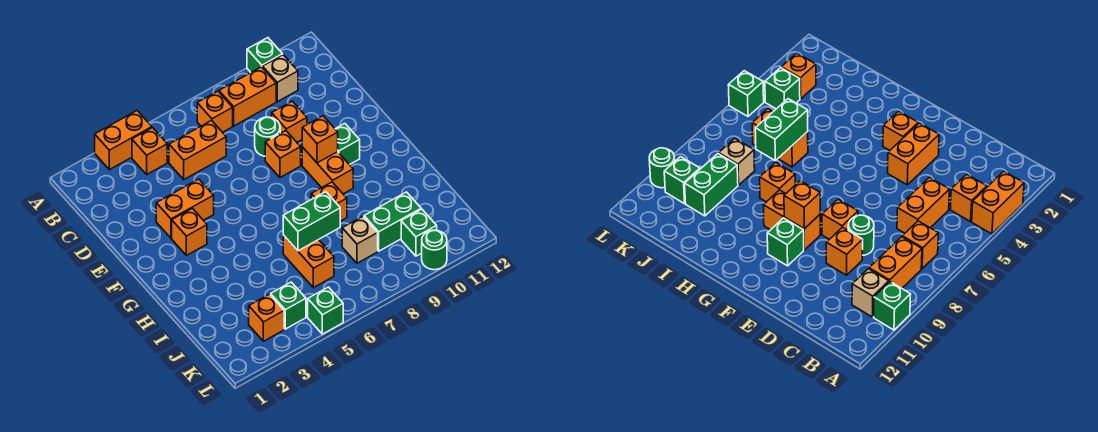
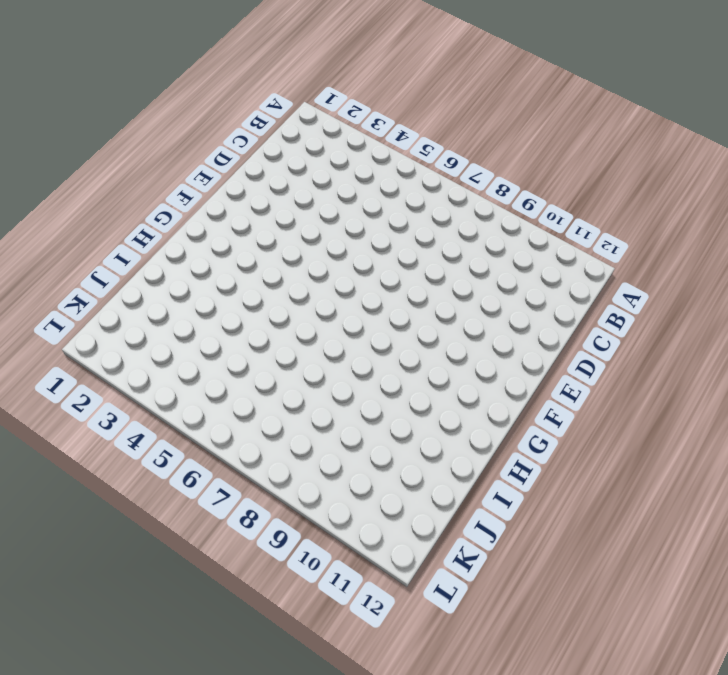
none -> orange brick A3:A4 level 1
none -> green brick A10 level 1
none -> orange brick B4 level 1

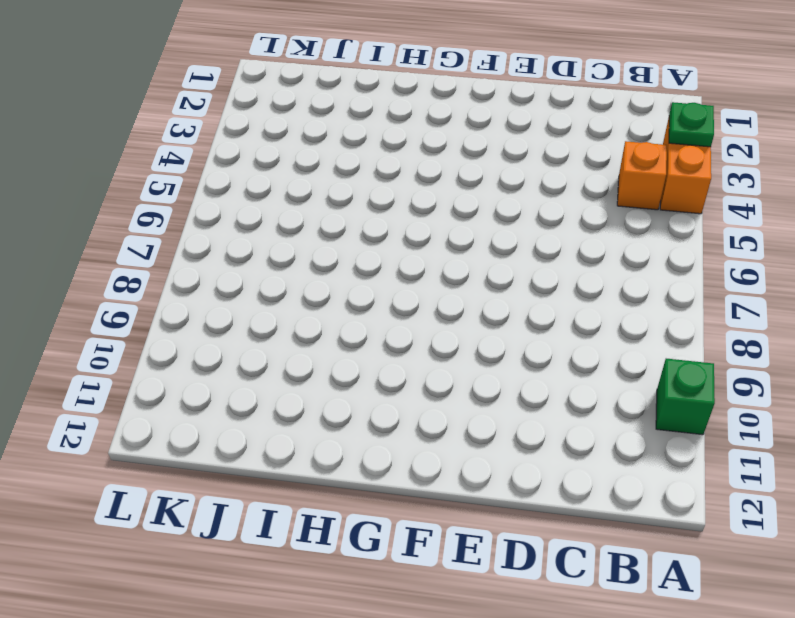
green plate A3 level 2 -> none
none -> orange brick B7 level 1
none -> orange brick B8:B9 level 1
none -> tan brick B10 level 1

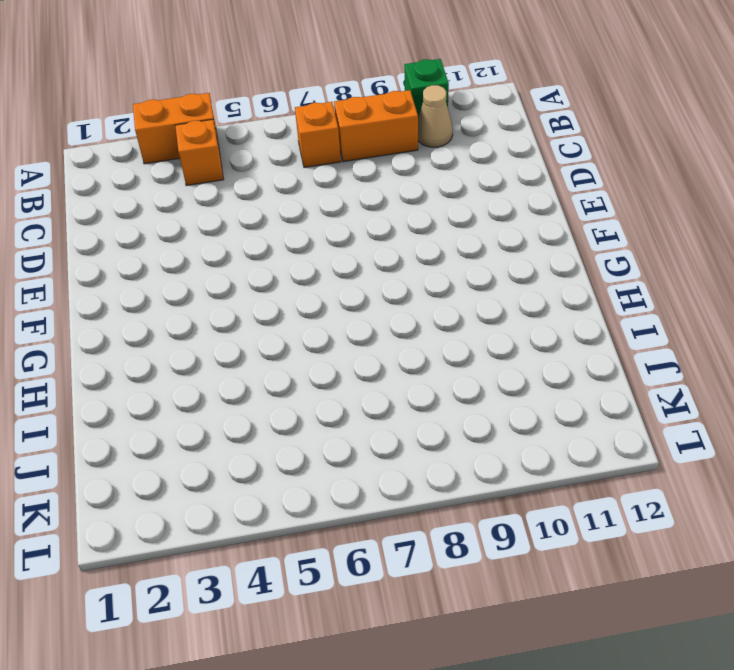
tan cone B10 level 1 -> tan brick B10 level 1
none -> orange brick C5:C6 level 1
none -> green round brick D8 level 1
none -> orange brick D9 level 1

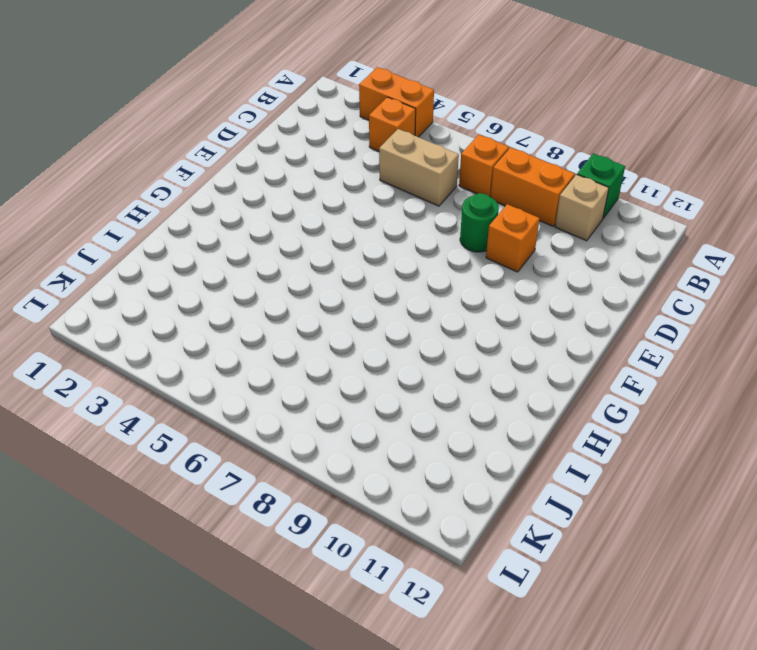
tan brick C5:C6 level 1 -> orange brick C5:C6 level 1
none -> orange brick E3:E4 level 1
none -> orange brick E8 level 1
none -> orange brick F3 level 1

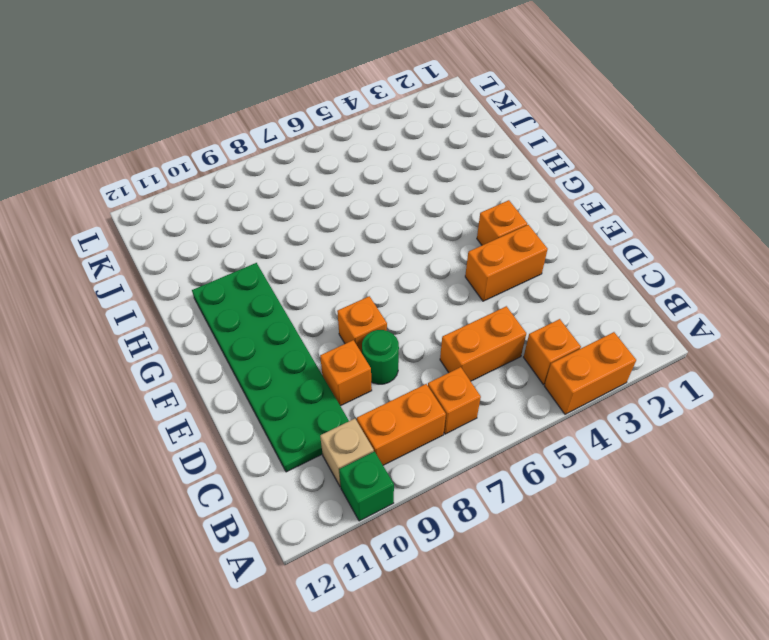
green plate C10:H11 level 1 -> green brick F10 level 1
none -> orange brick F9:G9 level 1
none -> orange brick H8 level 1
none -> orange brick I6:J6 level 1

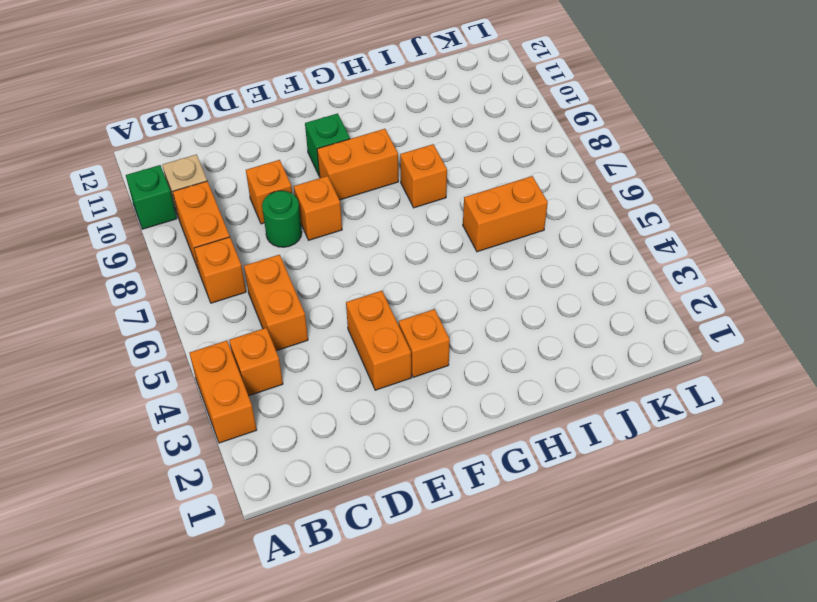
none -> tan brick J8 level 1
none -> green brick J9:J10 level 1
none -> orange brick K3 level 1

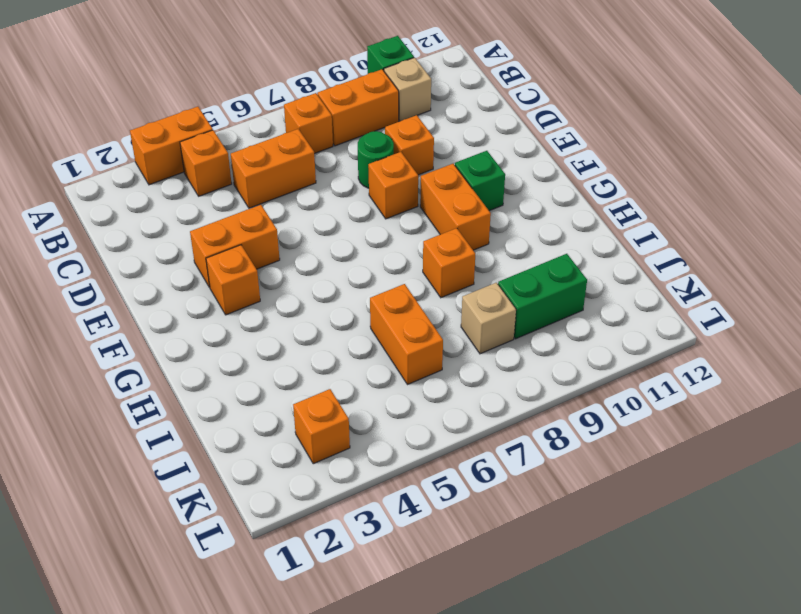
none -> green brick K4 level 1
none -> green brick K10 level 1
none -> green brick L5 level 1

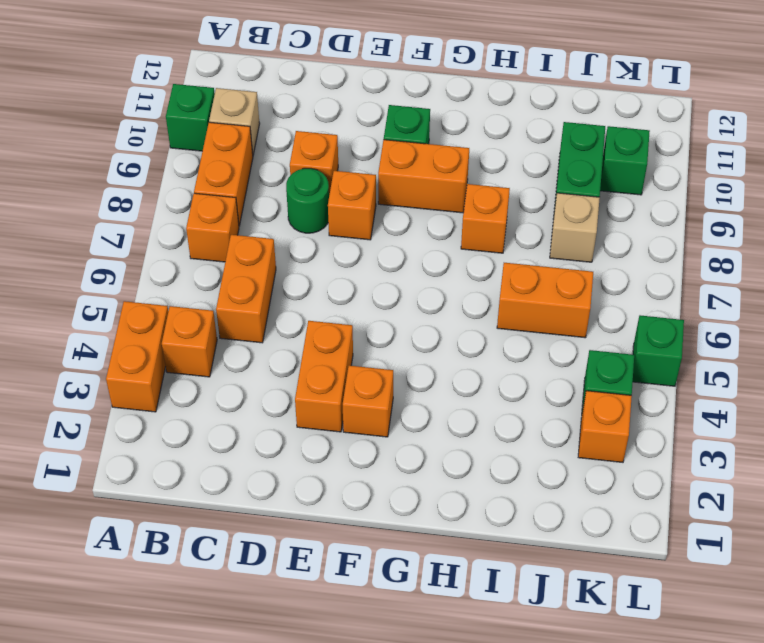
none -> green round brick L10 level 1
none -> orange brick F9 level 2
none -> green brick I6:I7 level 2

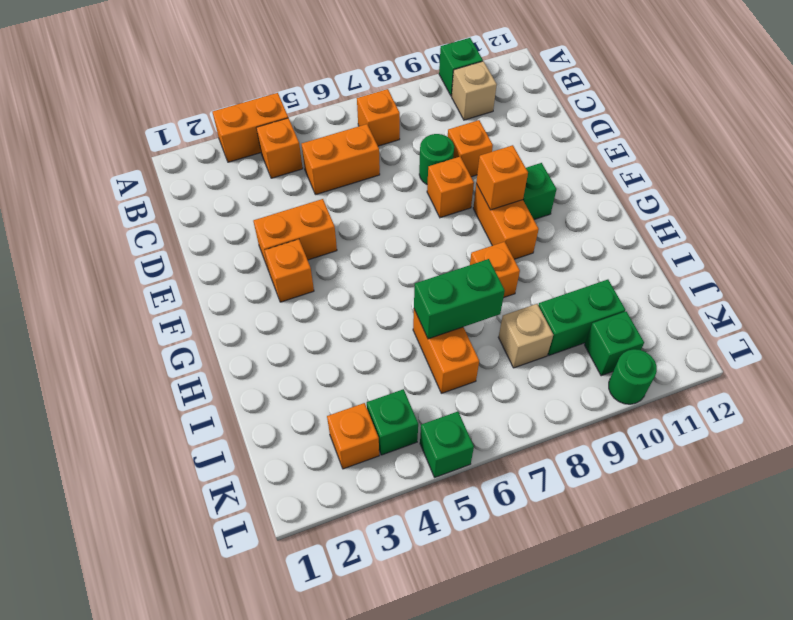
none -> orange brick B8:B9 level 1

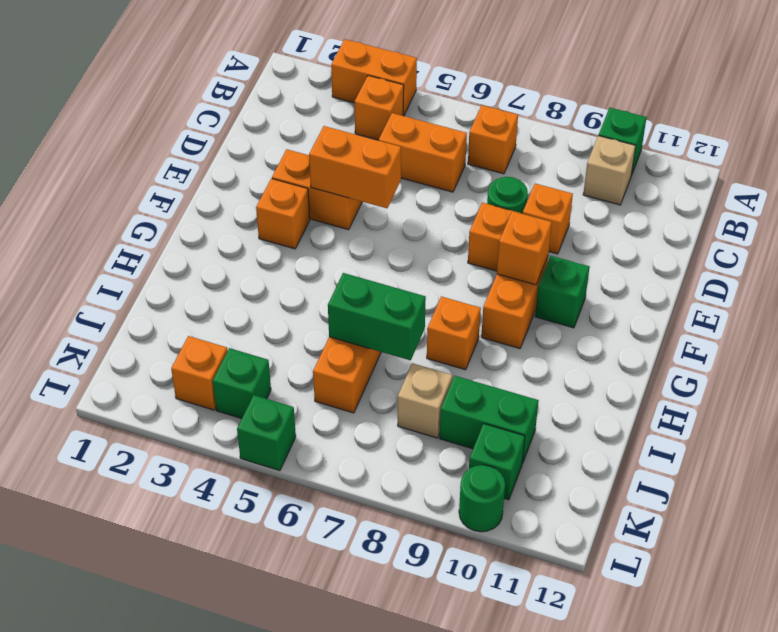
orange brick E4:E5 level 2 -> orange brick B8:B9 level 1

